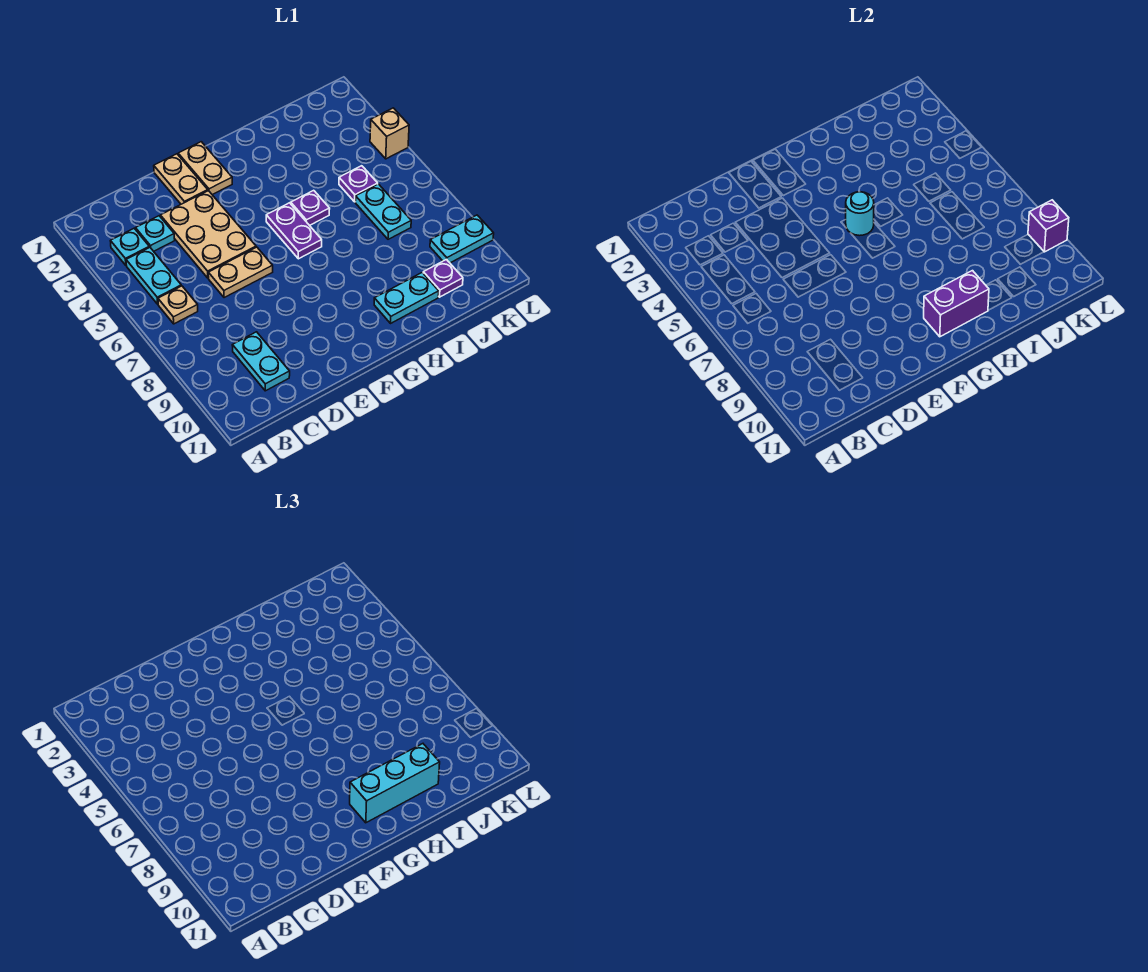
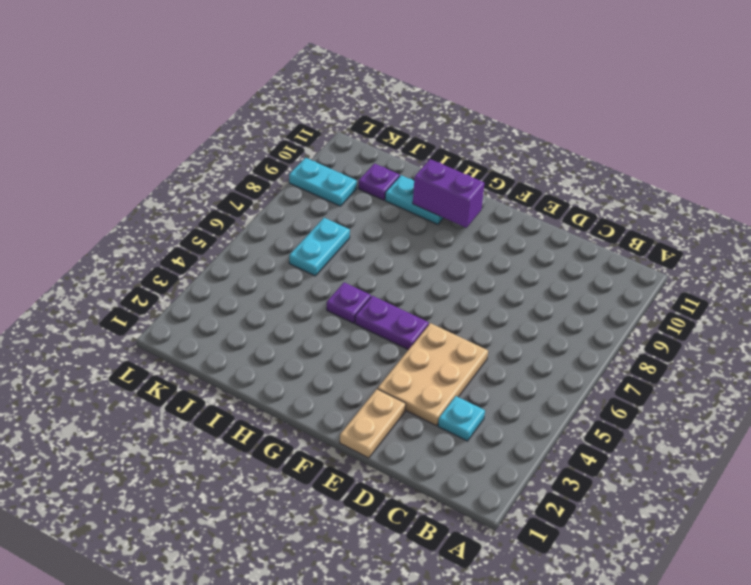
purple plate F5:G5 level 1 -> purple plate G5:G6 level 1
none -> cyan plate B3 level 1
none -> cyan plate B4:B5 level 1
none -> tan plate B6 level 1

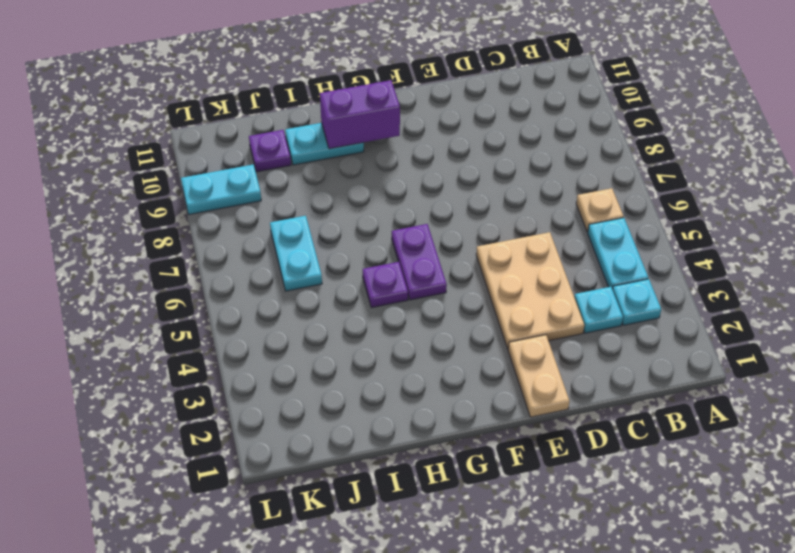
none -> cyan plate C9:C10 level 1
none -> tan plate D6:E6 level 1
none -> tan plate F1:F2 level 1

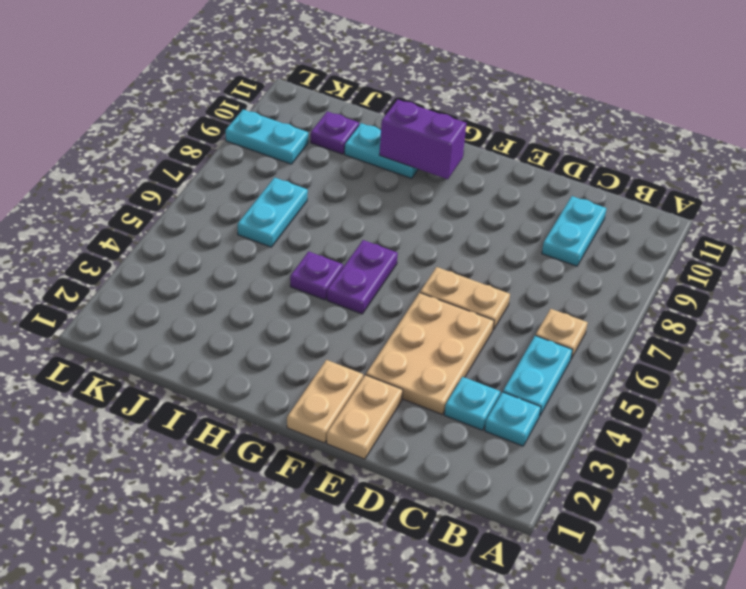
none -> purple plate J5 level 1
none -> tan brick L4 level 1
none -> cyan round brick G5 level 2

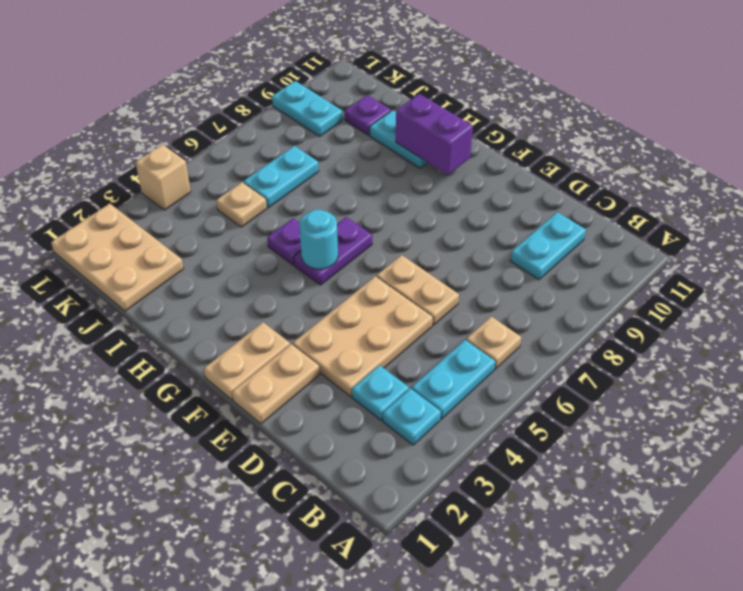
tan plate J1:L2 level 1 -> none
tan plate J5 level 1 -> purple plate J5 level 1
none -> purple brick L9 level 2
none -> cyan brick G10:I10 level 3

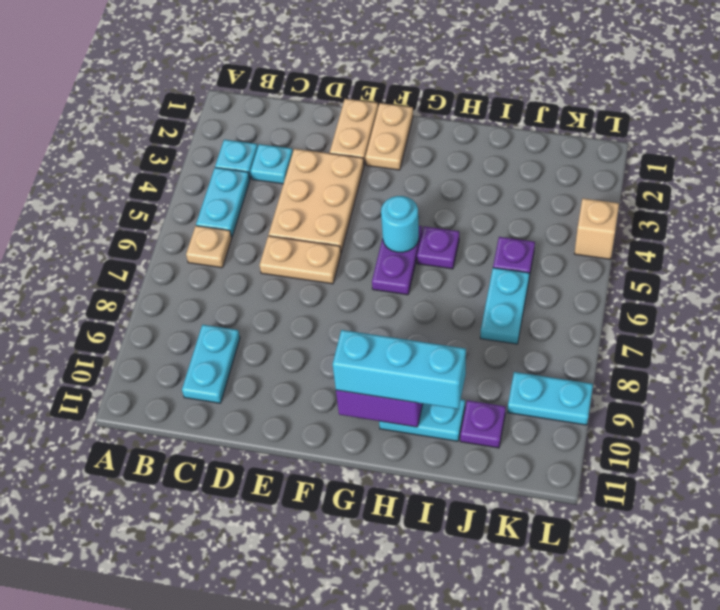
none -> purple brick L9 level 2

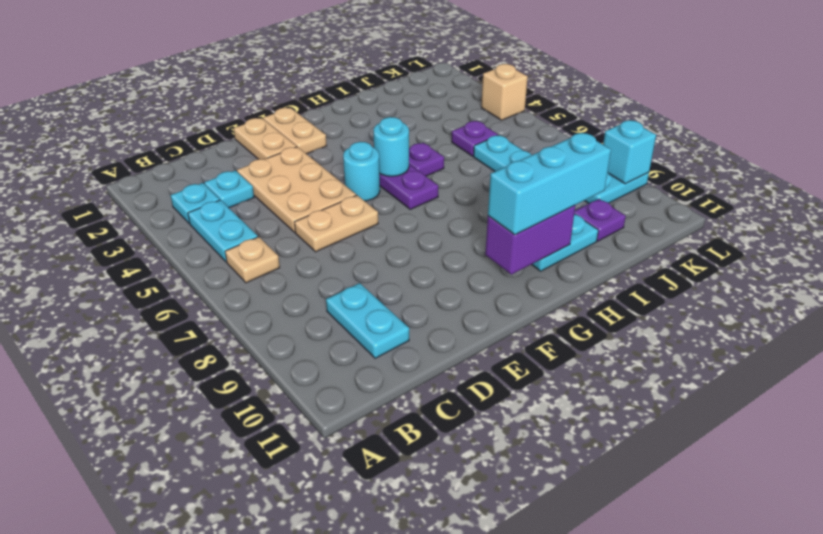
cyan round brick F5 level 1 -> none
cyan brick L9 level 2 -> purple brick L9 level 2

